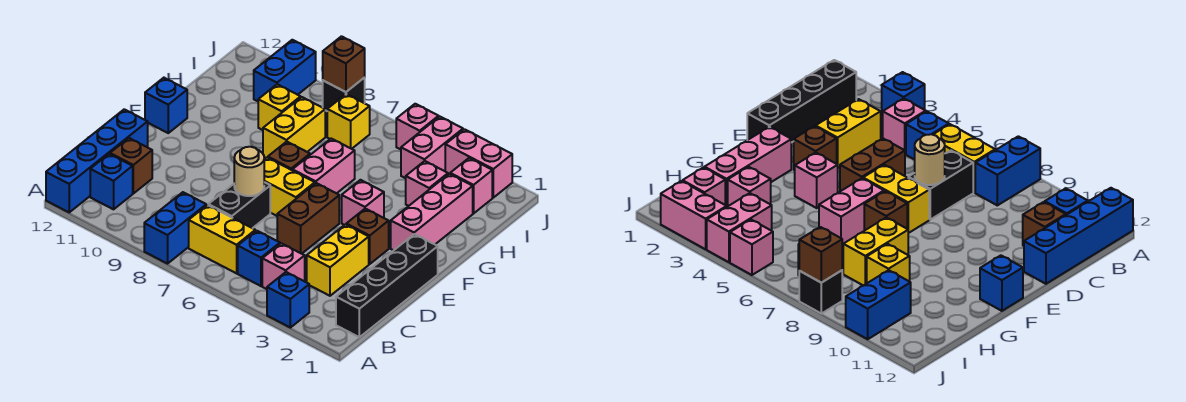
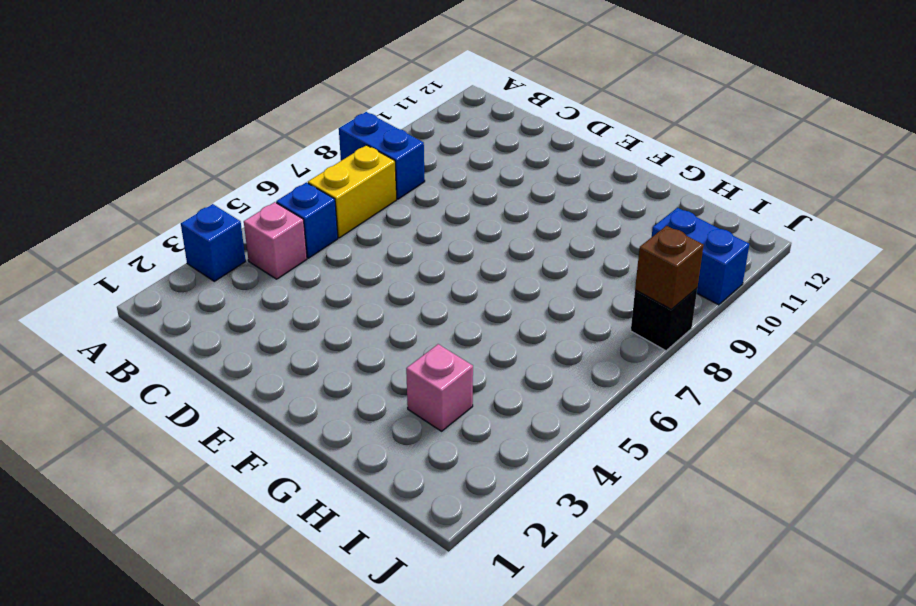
none -> blue brick A12:D12 level 1
none -> black brick B1:E1 level 1
none -> blue brick B11 level 1
none -> yellow brick C3:D3 level 1

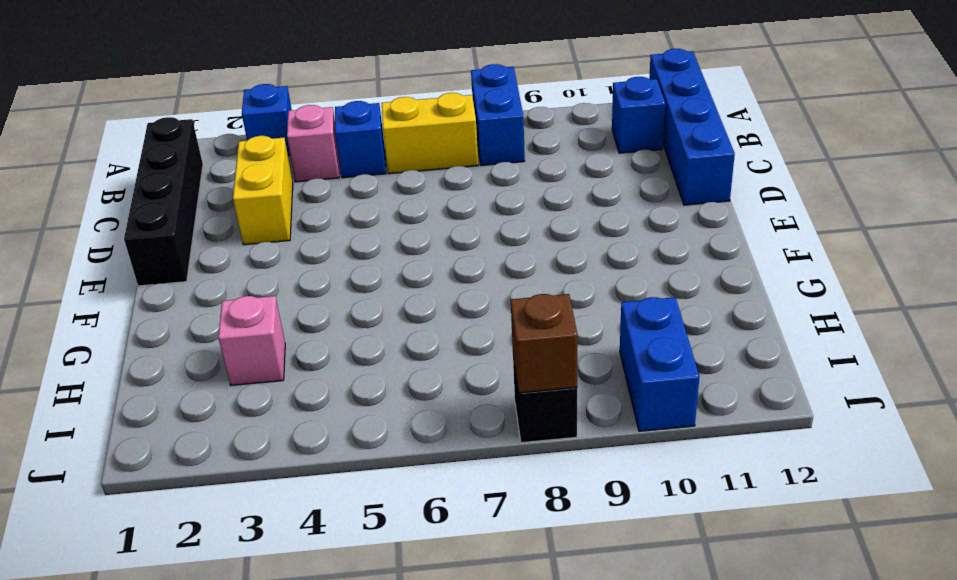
none -> black brick C7:D7 level 1
none -> brown brick C11 level 1
none -> brown brick D5:E5 level 1
none -> brown brick E3 level 1

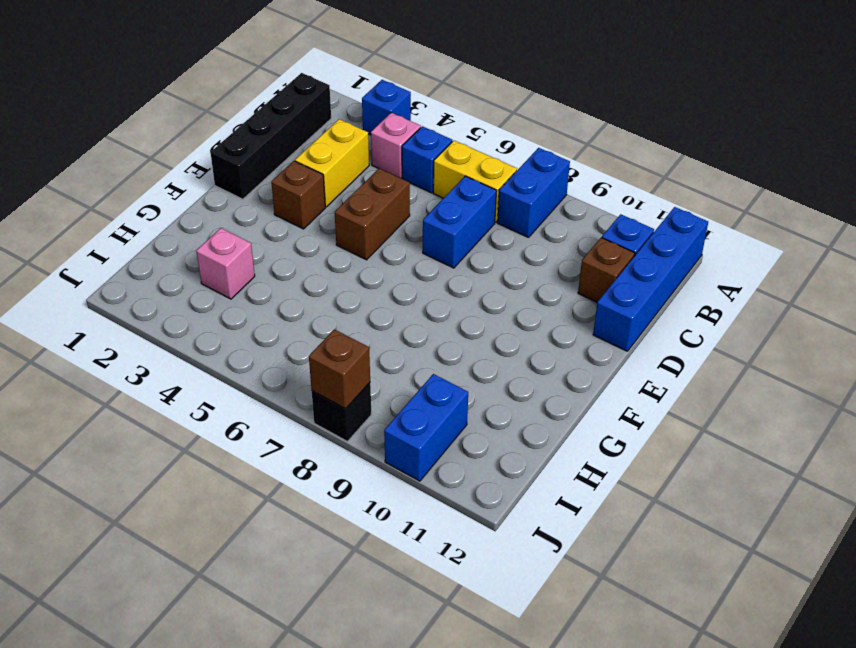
blue brick C7:D7 level 1 -> black brick C7:D7 level 1
none -> yellow brick E6:E7 level 1
none -> pink brick F2:H2 level 1
none -> pink brick F4 level 1
none -> pink brick F6:G6 level 1

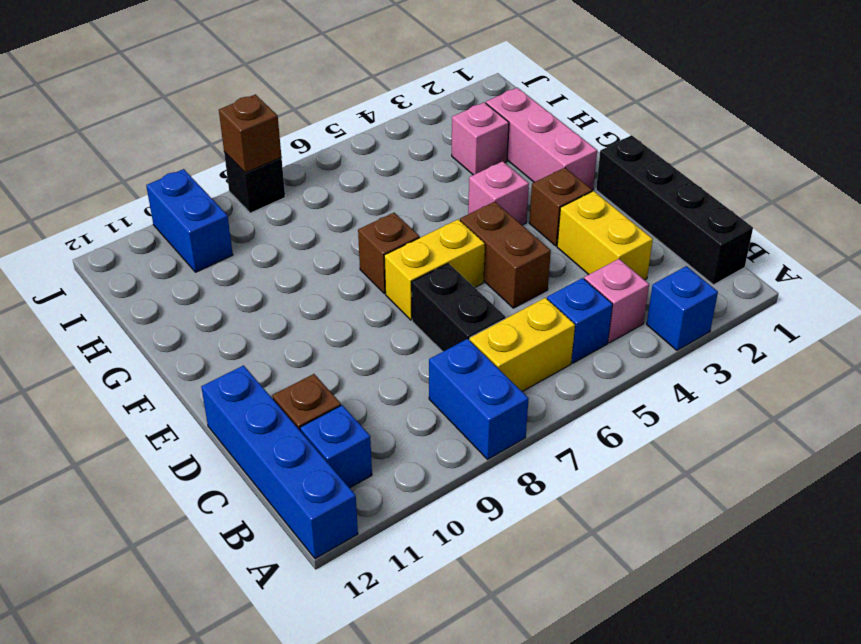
none -> pink brick F6:G6 level 1
none -> blue brick F12 level 1
none -> yellow brick G8:H8 level 1
none -> yellow brick H9 level 1

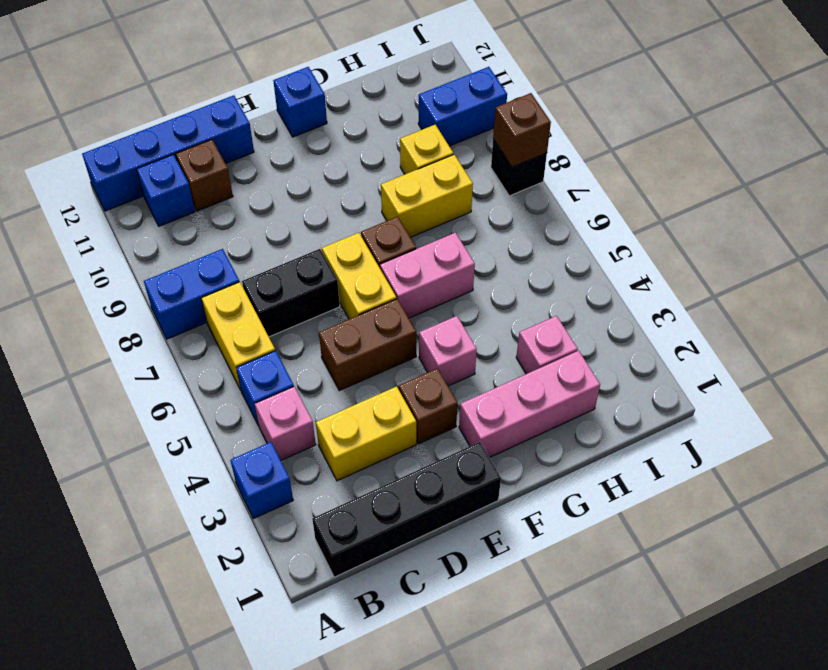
none -> pink brick I2 level 1
none -> pink brick I4:J4 level 1
none -> yellow brick I7 level 1
none -> pink brick J2:J3 level 1

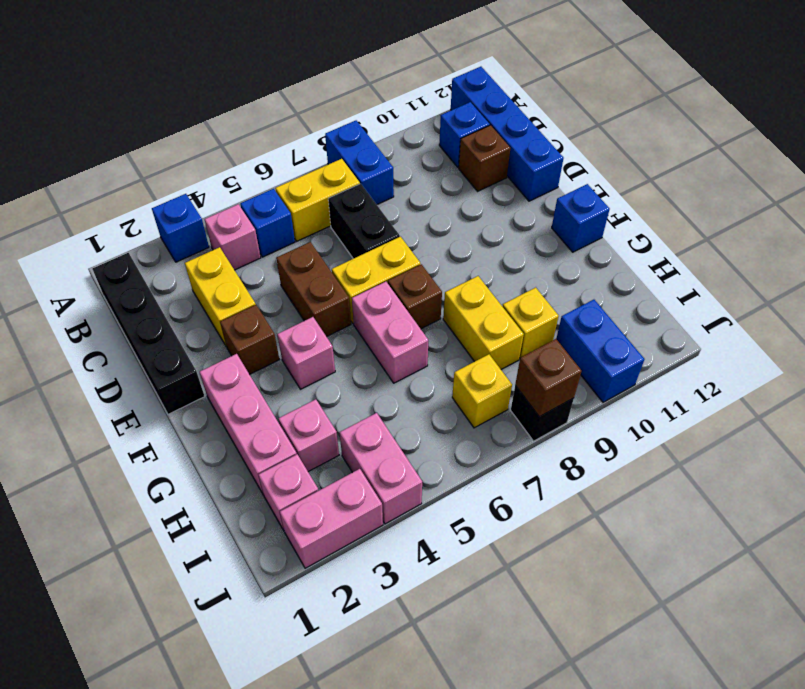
none -> pink brick J5 level 1
none -> tan round brick D7 level 2

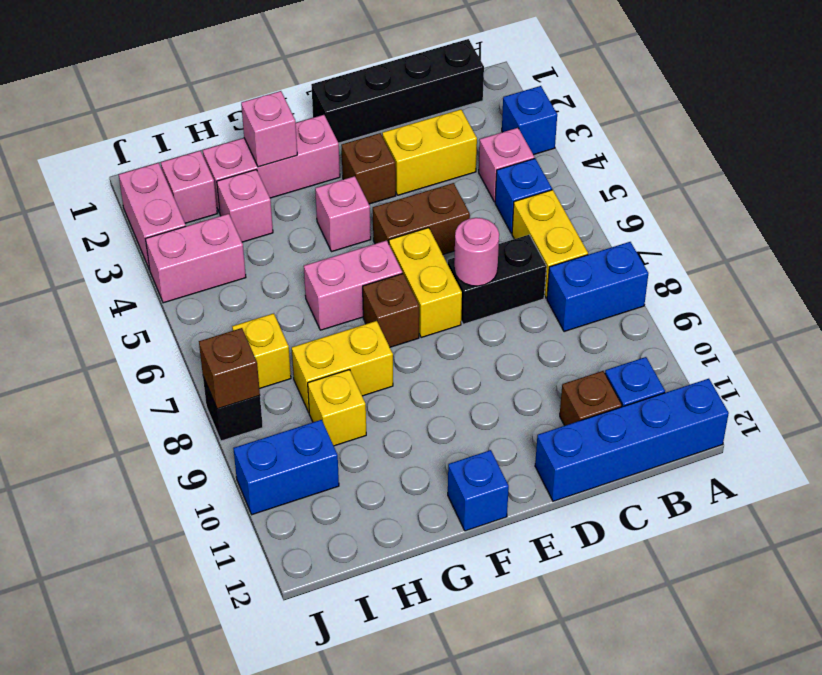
pink round brick D7 level 2 -> tan round brick D7 level 2
pink brick G2 level 2 -> pink brick J5 level 1

